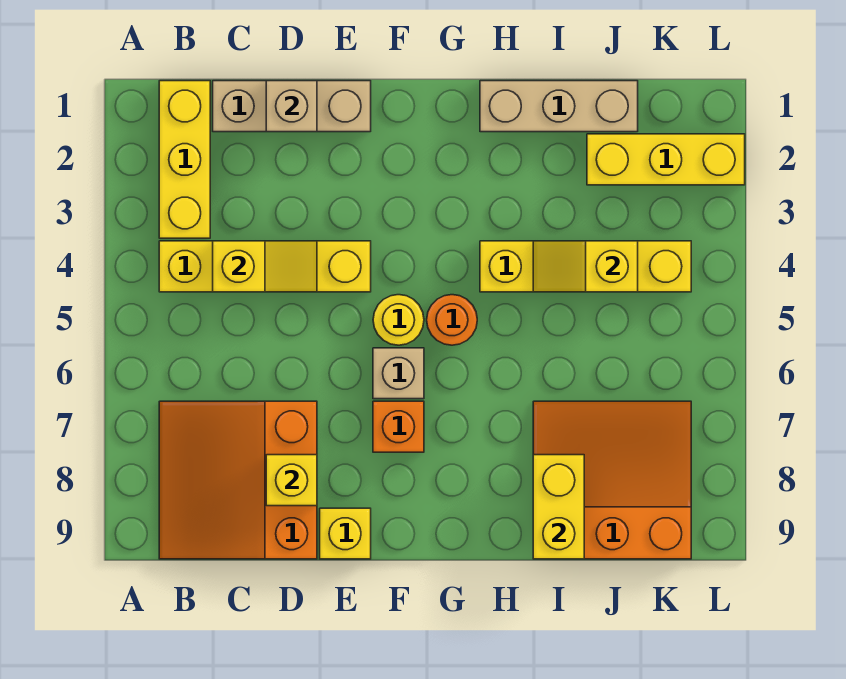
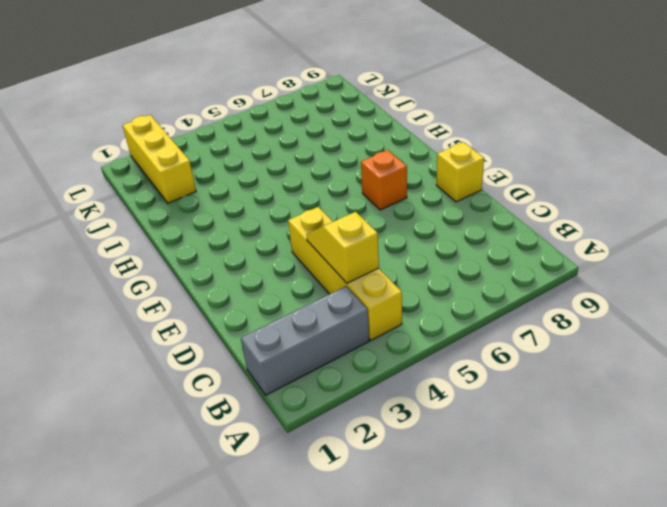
grey brick B1:B3 level 1 -> yellow brick B1:B3 level 1
none -> orange slope B7:D9 level 1 top D
none -> tan brick C1:E1 level 1
none -> yellow round brick F5 level 1

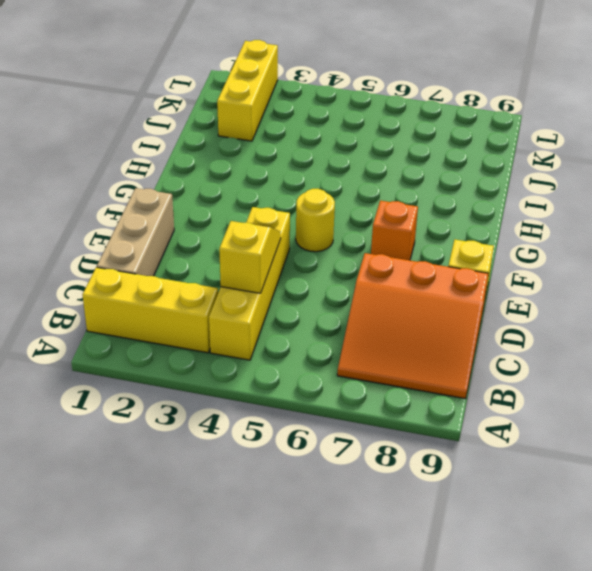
none -> tan brick F6 level 1
none -> orange round brick G5 level 1
none -> tan brick H1:J1 level 1

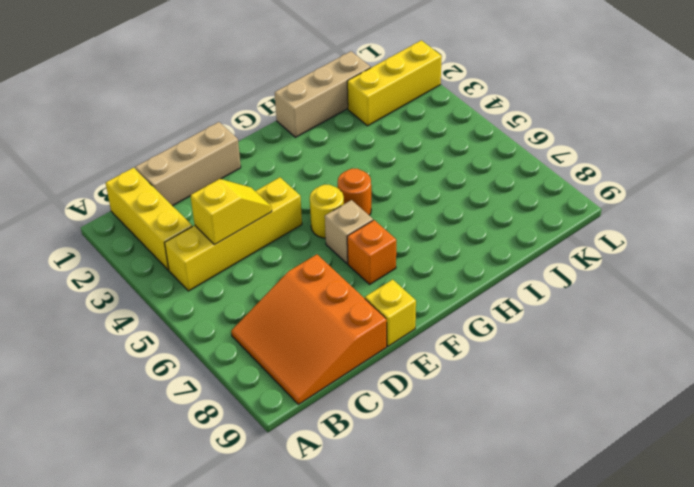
none -> yellow brick H4:K4 level 1
none -> orange slope I7:K9 level 1 top 9
none -> tan brick D1 level 2

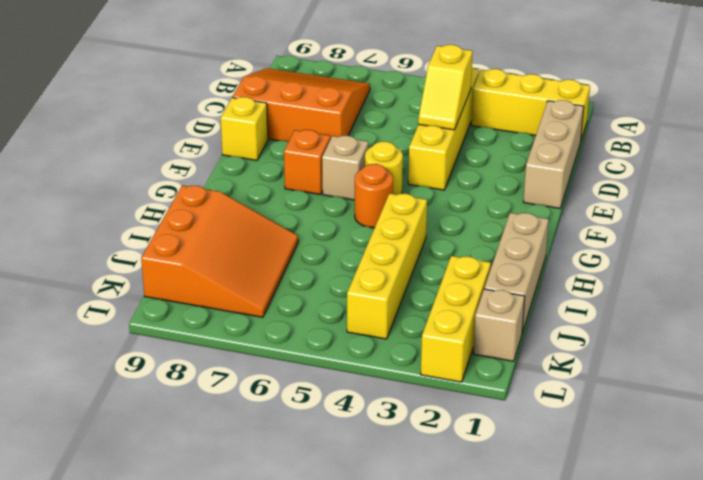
tan brick K1 level 1 -> tan brick D1 level 2
none -> yellow brick D8 level 2
none -> yellow slope I4:J4 level 2 top J
none -> yellow brick I8:I9 level 2

